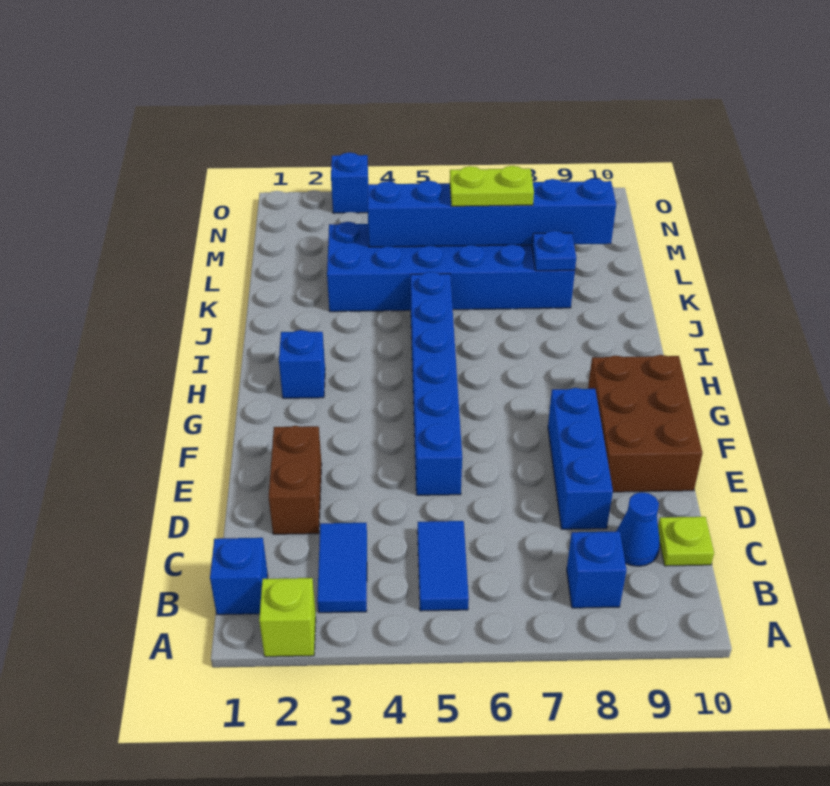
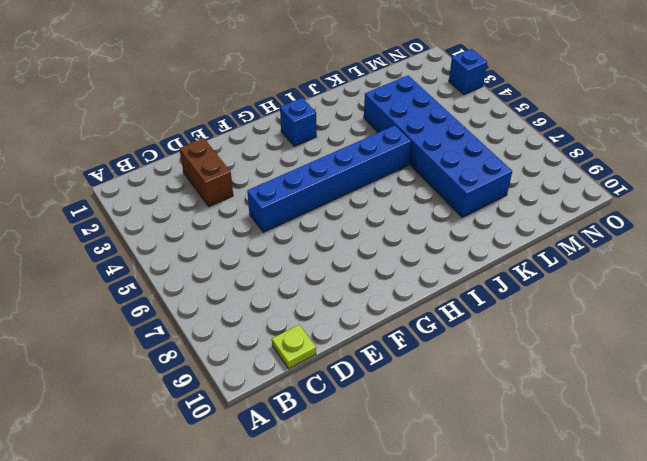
brown brick D2:D3 level 1 -> brown brick D2:E2 level 1
none -> lime brick A2 level 1
none -> blue brick B1 level 1
none -> blue tile B3:C3 level 1

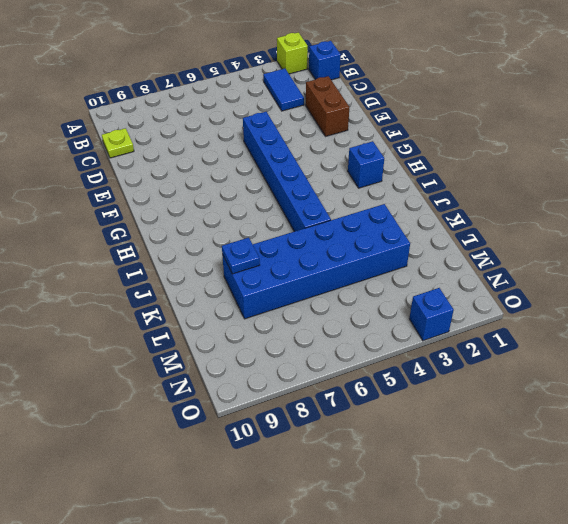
none -> blue tile B5:C5 level 1
none -> blue brick B8 level 1
none -> blue cone C9 level 1

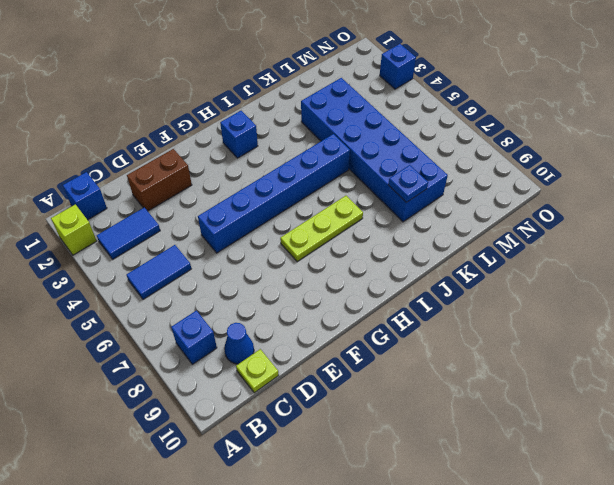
lime plate G7:I7 level 1 -> none
none -> blue brick D8:F8 level 1
none -> brown brick E9:G10 level 1
none -> blue brick L4:L9 level 2

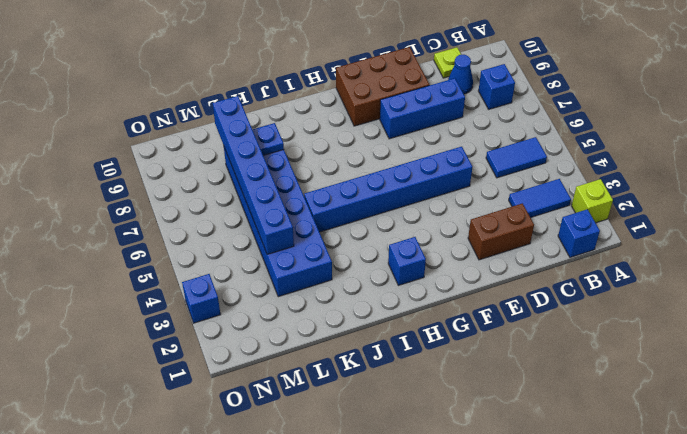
none -> lime plate L6:L7 level 3

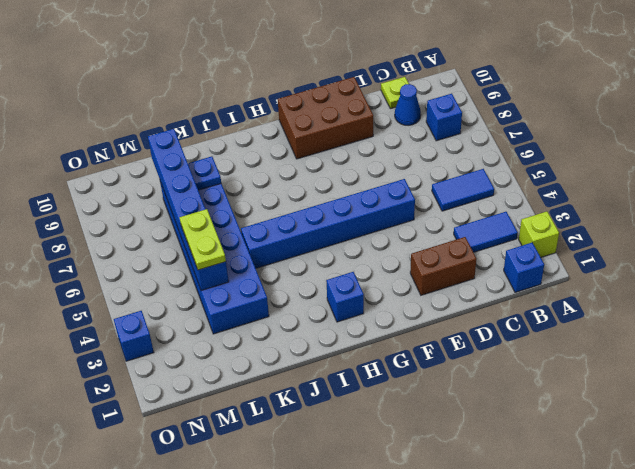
lime plate L4:L5 level 3 -> lime plate L6:L7 level 3
none -> blue brick D8:F8 level 1

